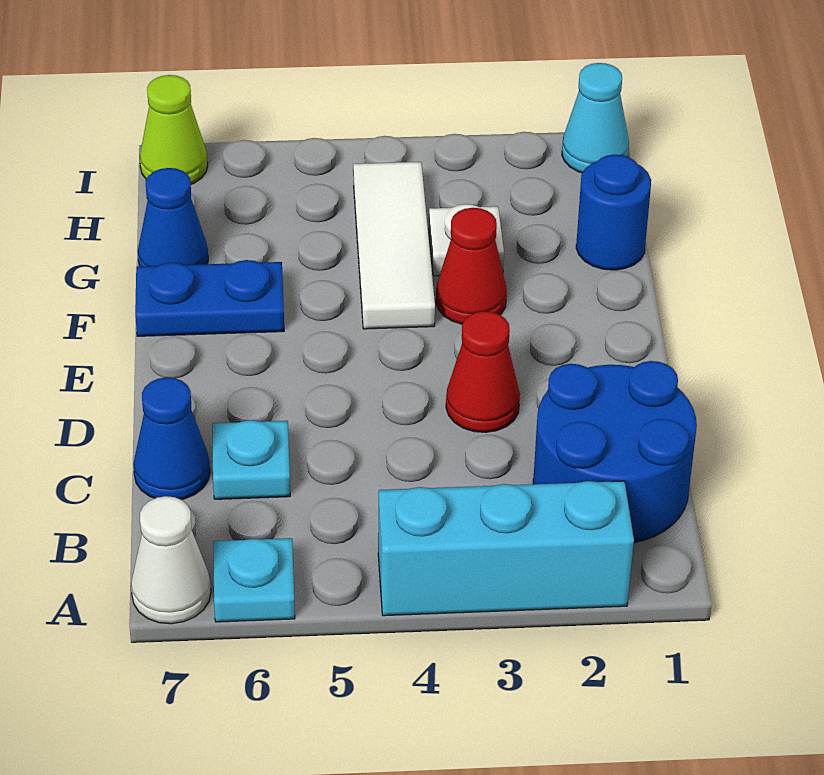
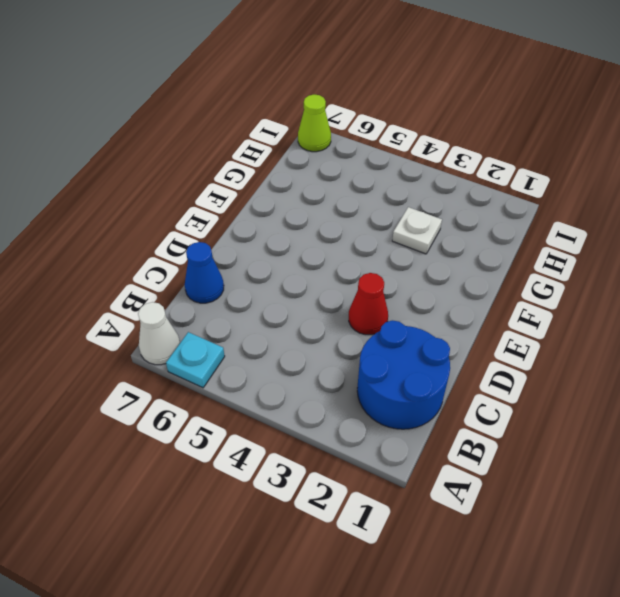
none -> cyan brick A2:A4 level 1
none -> cyan plate C6 level 1
none -> red cone F3 level 1

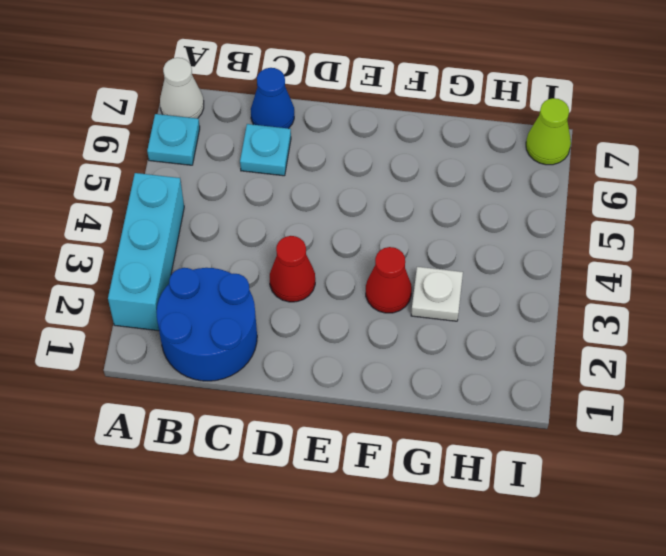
none -> white tile F4:H4 level 1
none -> blue plate F6:F7 level 1
none -> blue round brick G1 level 1

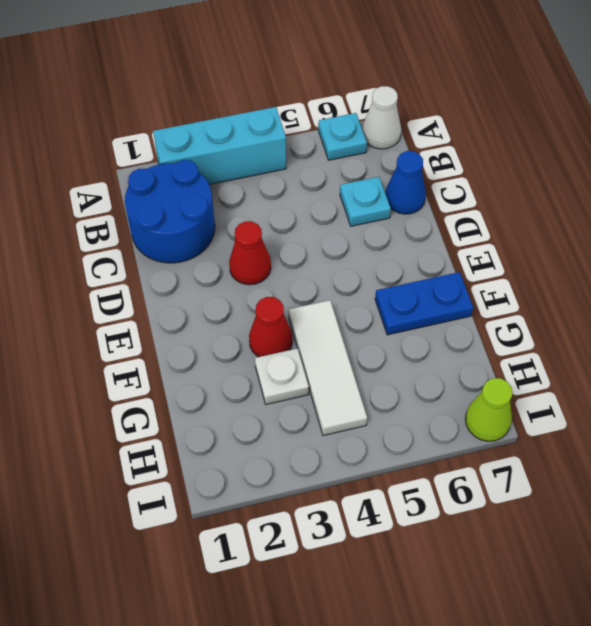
none -> blue round brick G1 level 1
none -> blue cone G7 level 1
none -> cyan cone I1 level 1

